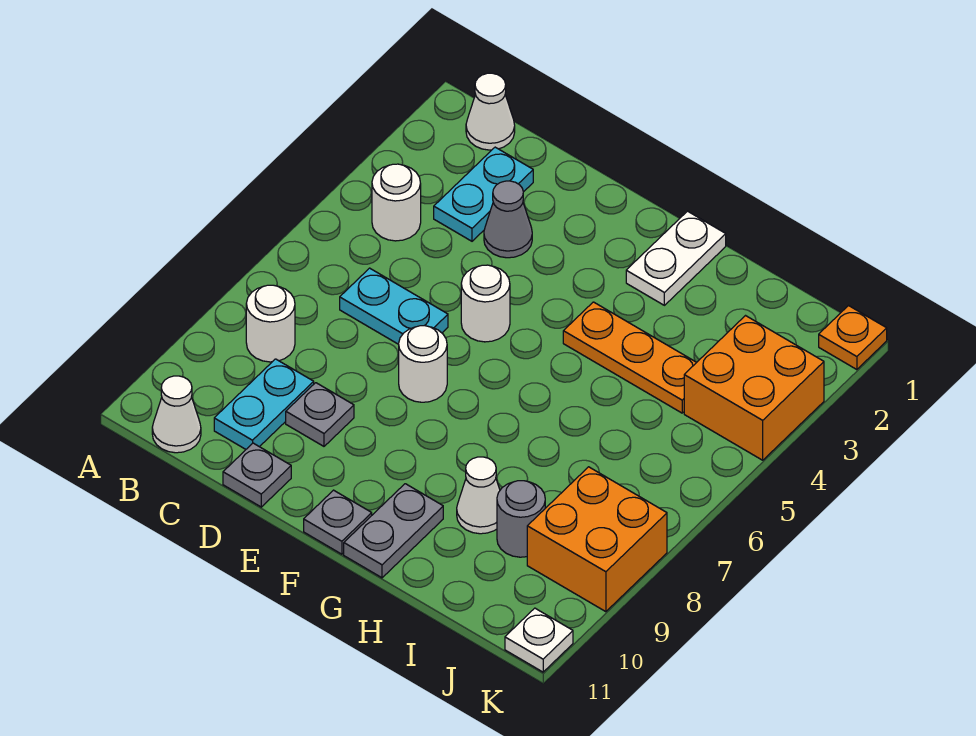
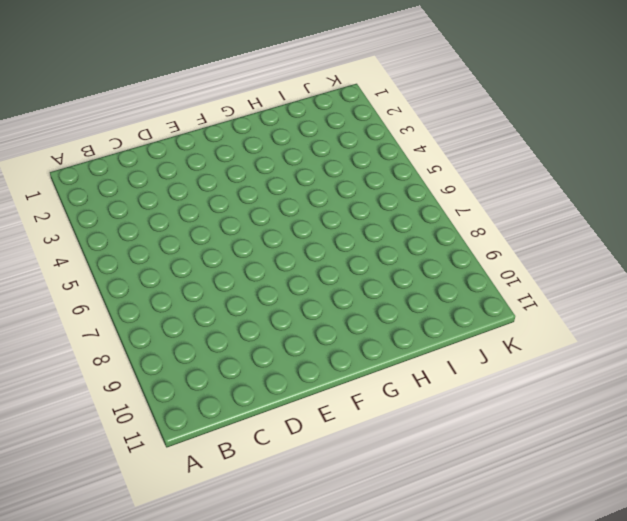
none -> white cone B1 level 1
none -> white round brick B4 level 1
none -> white round brick B8 level 1

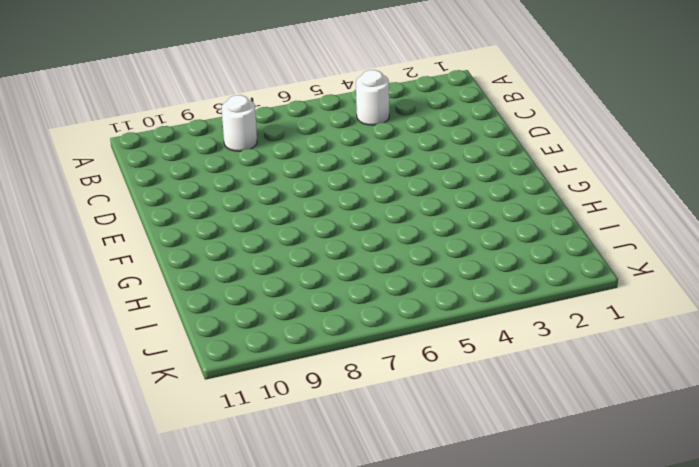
none -> white cone B1 level 1
none -> white cone B11 level 1
none -> cyan plate C2:C3 level 1

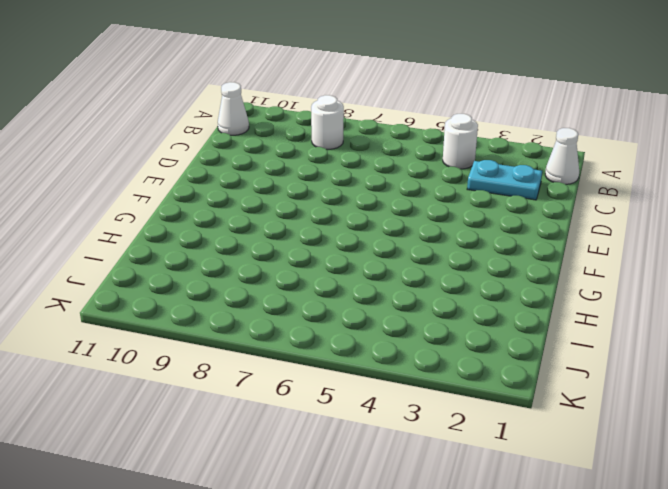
none -> cyan plate C6:D6 level 1
none -> cyan plate C9:C10 level 1
none -> grey cone D3 level 1

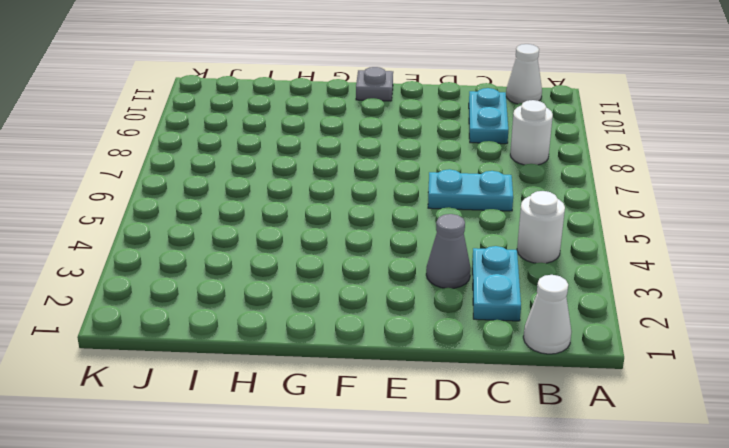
none -> grey plate D9 level 1
none -> grey plate D11 level 1
none -> white round brick E5 level 1

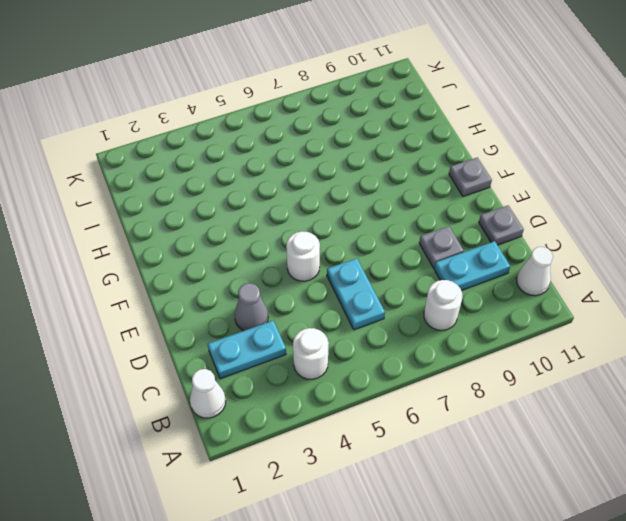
none -> white round brick E7 level 1
none -> white plate G1:G2 level 1
none -> orange plate G4:I4 level 1

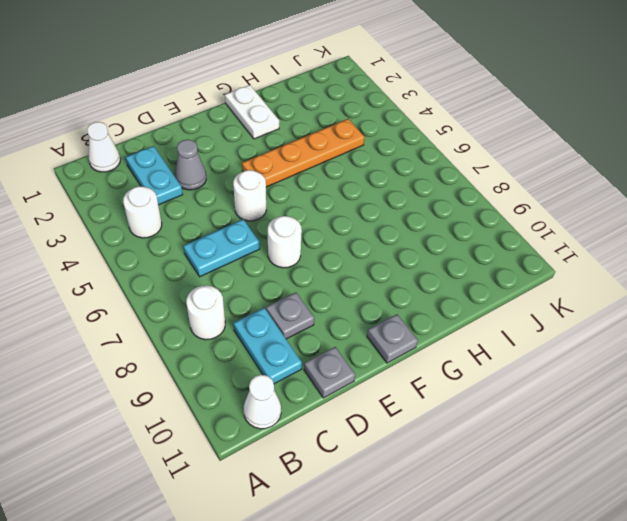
orange plate F4:I4 level 1 -> orange plate G4:I4 level 1
none -> grey plate G10:G11 level 1
none -> white cone H9 level 1
none -> grey round brick I9 level 1

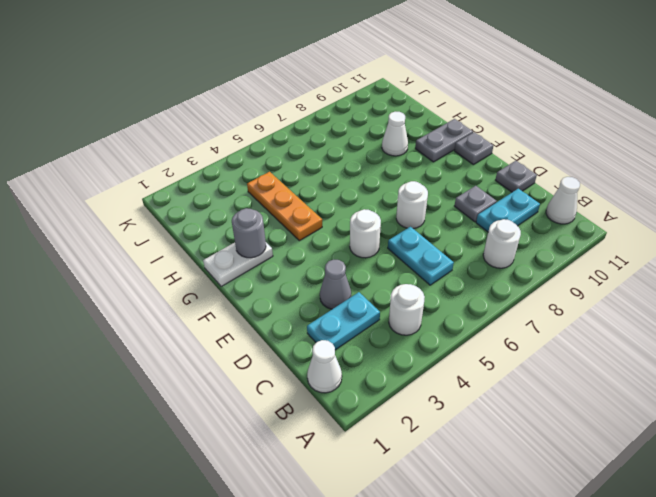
grey round brick G2 level 2 -> grey round brick I9 level 1
none -> orange brick J3:K4 level 1
none -> orange brick J8:K9 level 1
none -> orange plate K1 level 1

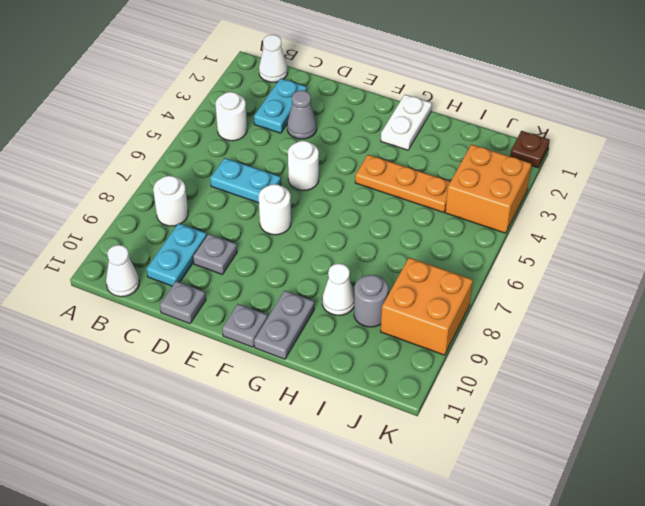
brown plate K1 level 1 -> orange plate K1 level 1
none -> white plate K11 level 1

